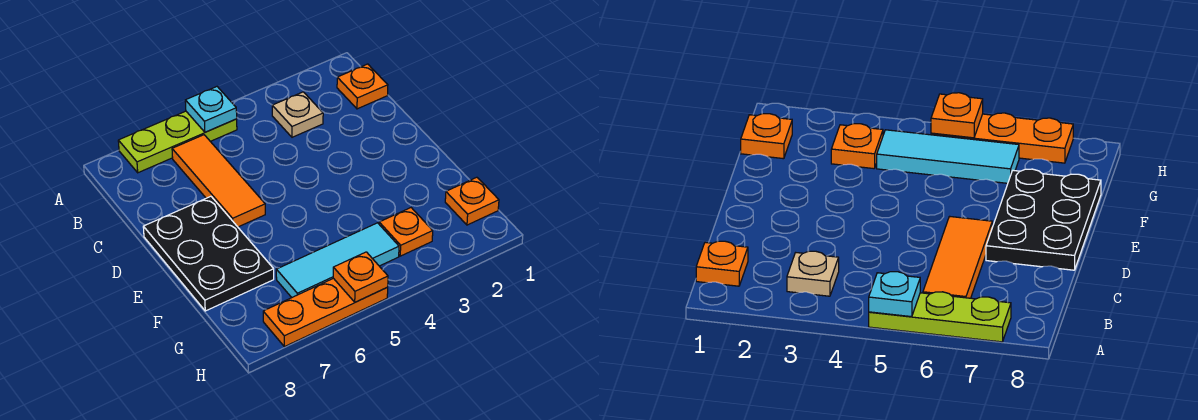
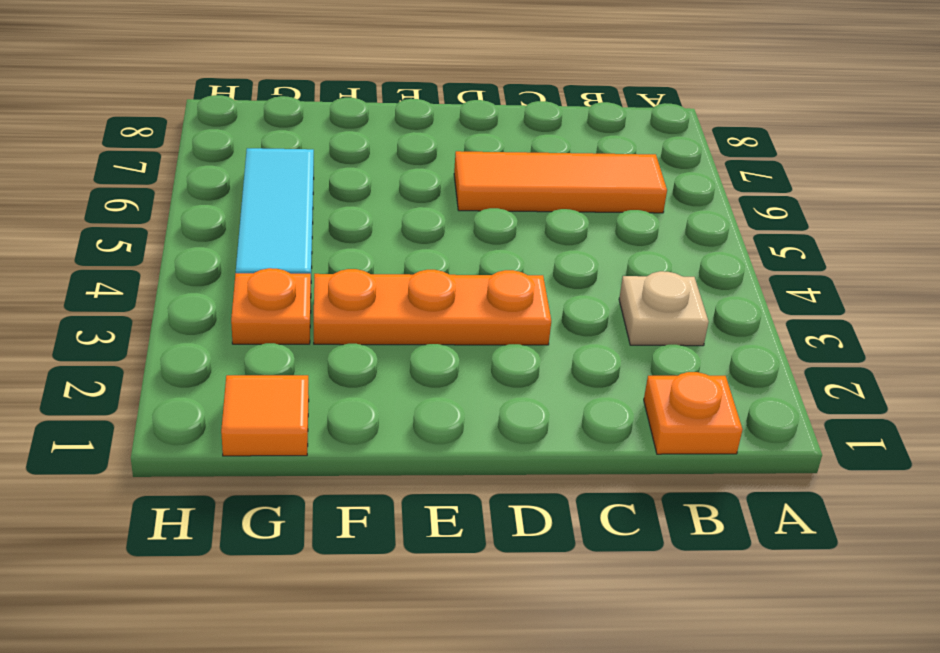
orange plate D3:F3 level 1 -> orange plate H5:H7 level 1
orange tile G1 level 1 -> orange plate G1 level 1
none -> lime plate A5:A7 level 1
none -> black plate D7:F8 level 1

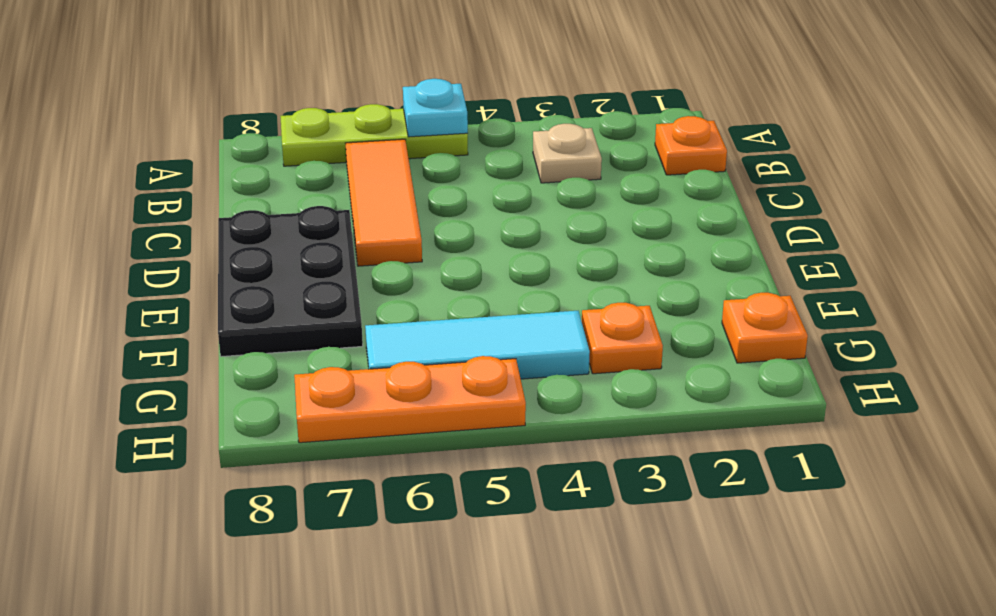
none -> orange plate H5 level 2

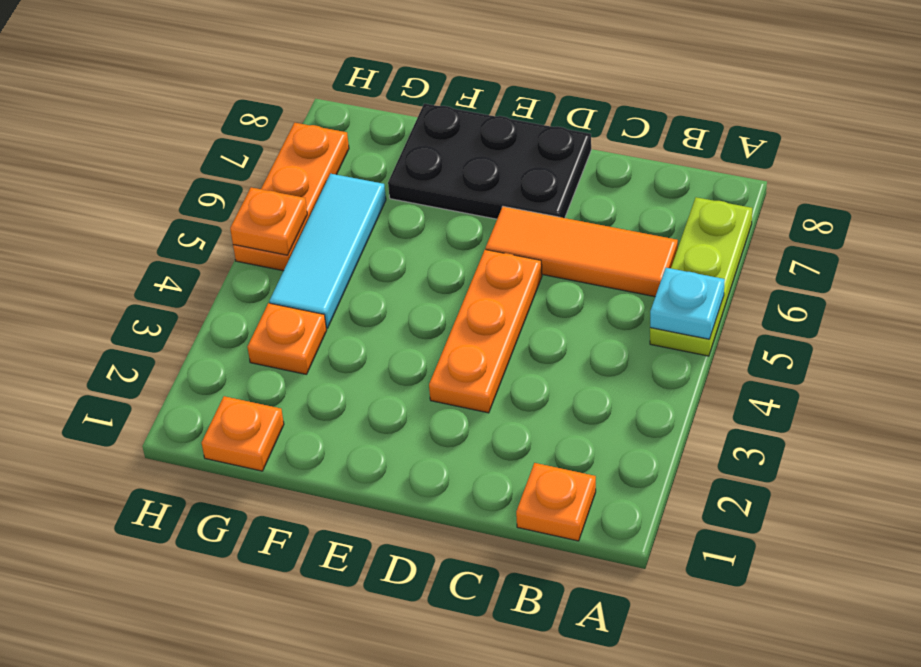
orange plate D3:D5 level 1 -> none
none -> tan plate B3 level 1

